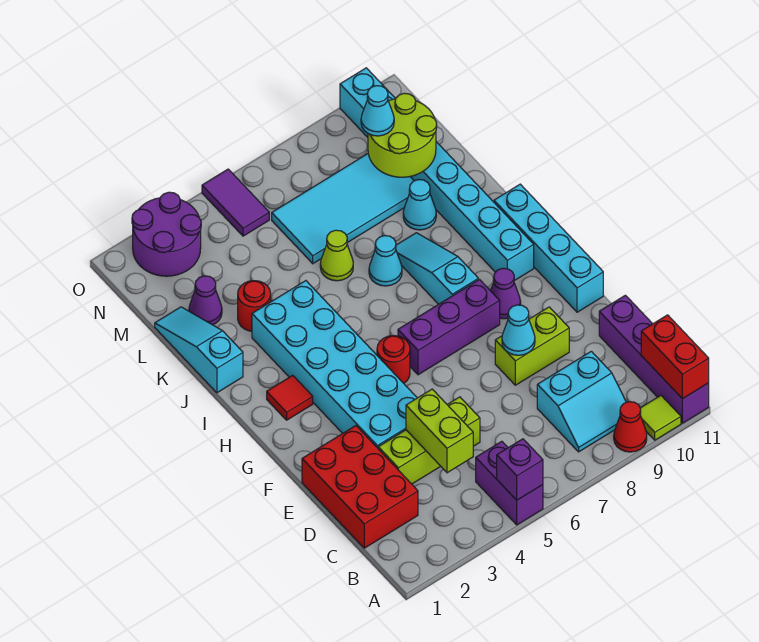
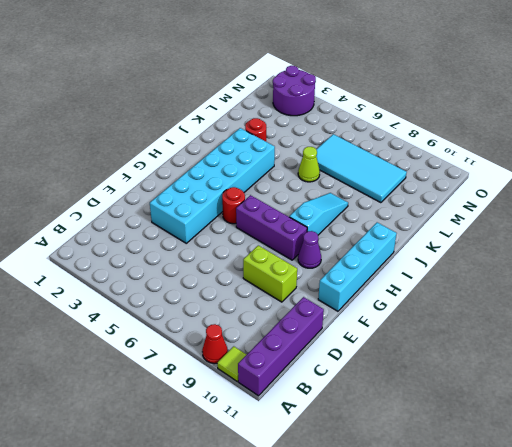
none -> purple brick A5:B5 level 1
none -> cyan slope B8:C9 level 1 top C
none -> red brick C1:E2 level 1
none -> lime brick D3:D5 level 1

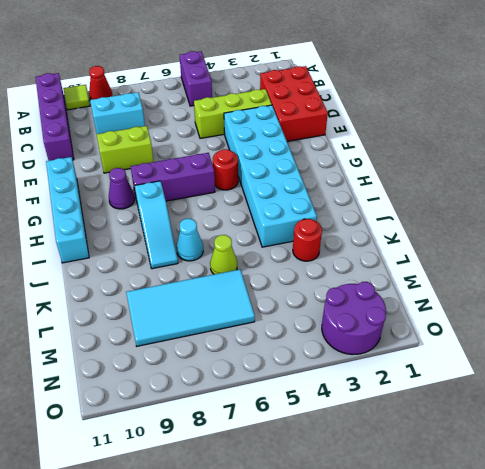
none -> red tile H2 level 1
none -> cyan brick H10:O10 level 1
none -> cyan slope J1:L1 level 1 top J
none -> cyan cone K9 level 1

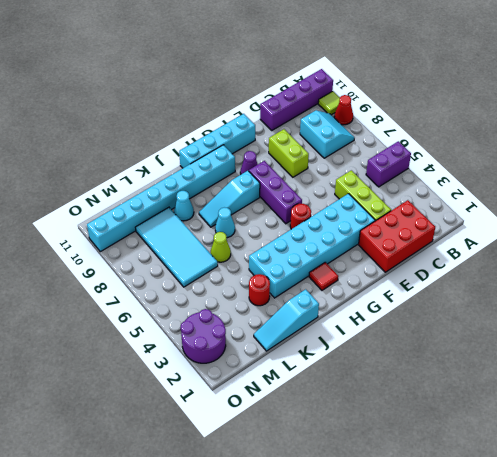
none -> purple cone L2 level 1
none -> purple tile N5:O5 level 1
none -> purple brick A5 level 2
none -> red brick A11:B11 level 2

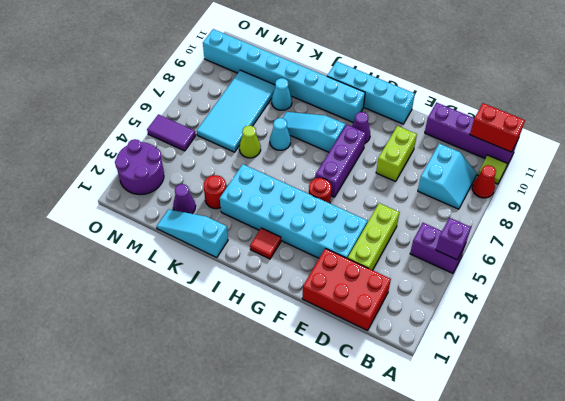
none -> lime brick C4:D4 level 2
none -> cyan cone E8 level 2
none -> lime round brick L9:M10 level 2
none -> cyan cone M9 level 3

